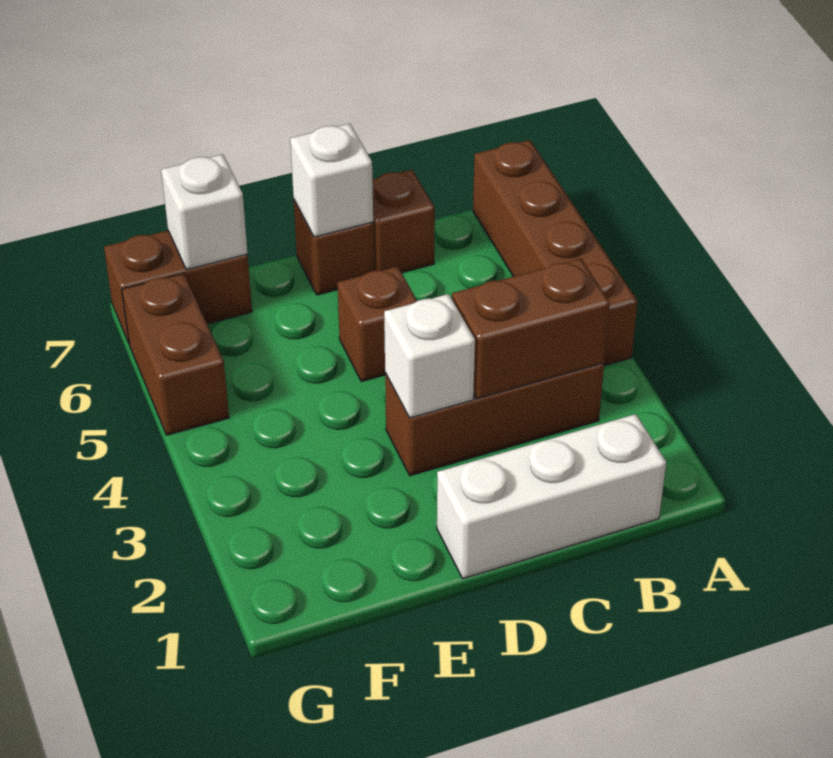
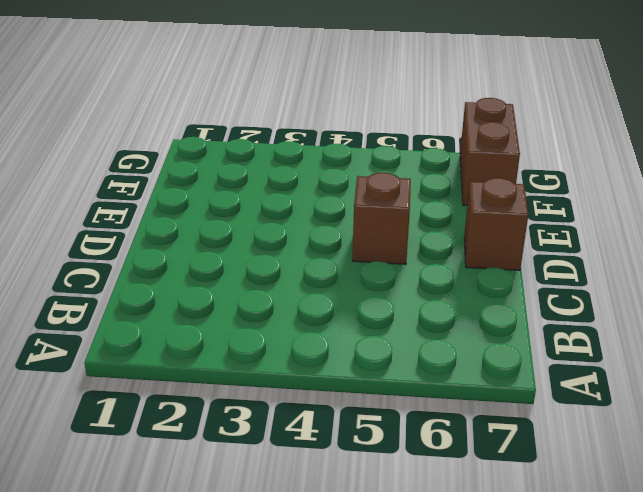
none -> brown brick A4:A7 level 1
none -> white brick B1:D1 level 1
none -> brown brick B3:D3 level 1

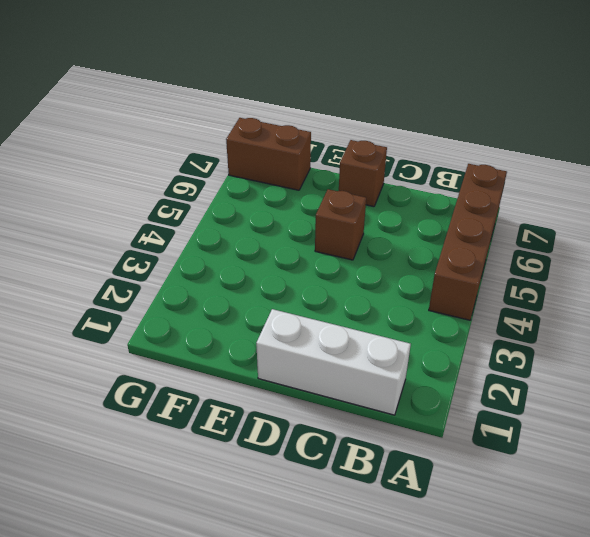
none -> brown brick B3:D3 level 1
none -> brown brick C7 level 1
none -> brown brick G5:G6 level 1

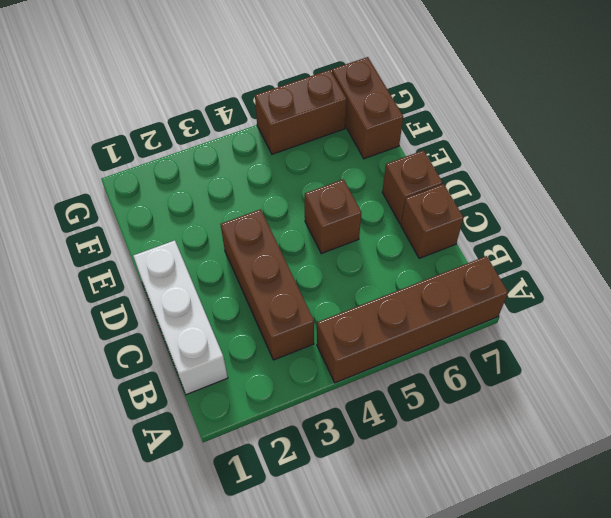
none -> brown brick B3:C3 level 2
none -> white brick D3 level 2
none -> white brick D7 level 2

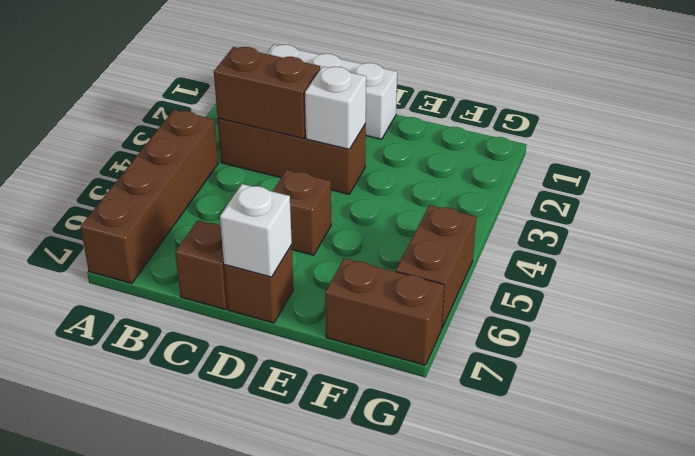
none -> white brick F7 level 2

